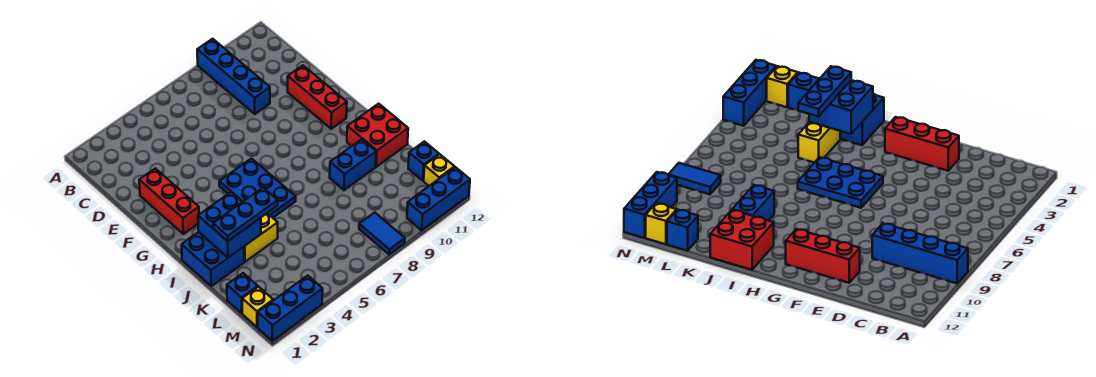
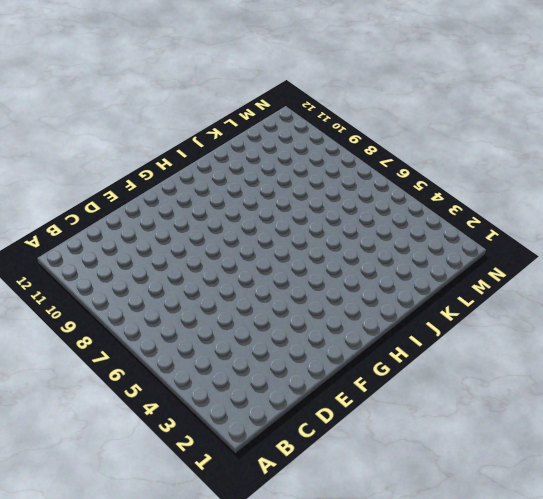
none -> blue brick A9:D9 level 1
none -> red brick E2:G2 level 1
none -> red brick E11:G11 level 1

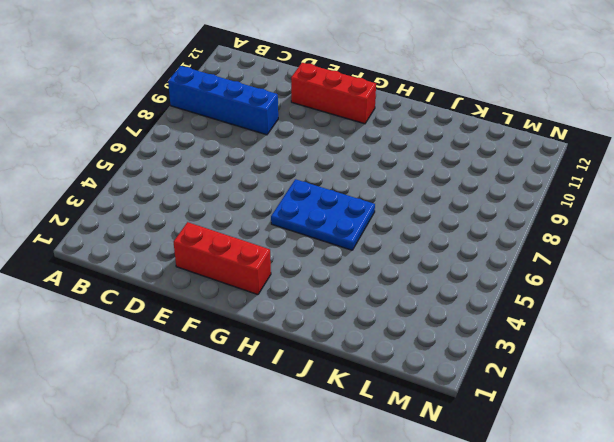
none -> blue brick I1:J2 level 1
none -> red brick I11:J12 level 1
none -> yellow brick J3:J4 level 1

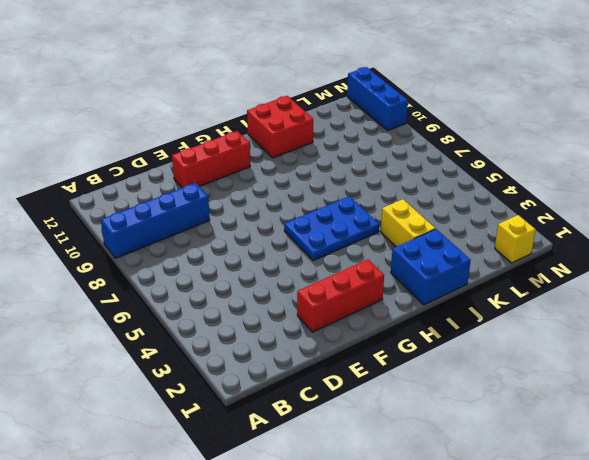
none -> blue brick J9:J10 level 1
none -> blue brick L1 level 1
none -> blue brick L12 level 1

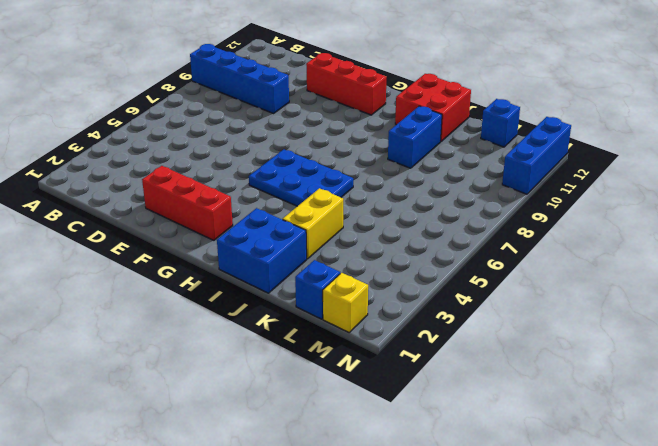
none -> blue tile M8:N8 level 1
none -> yellow brick M12 level 1
none -> blue brick N1:N3 level 1

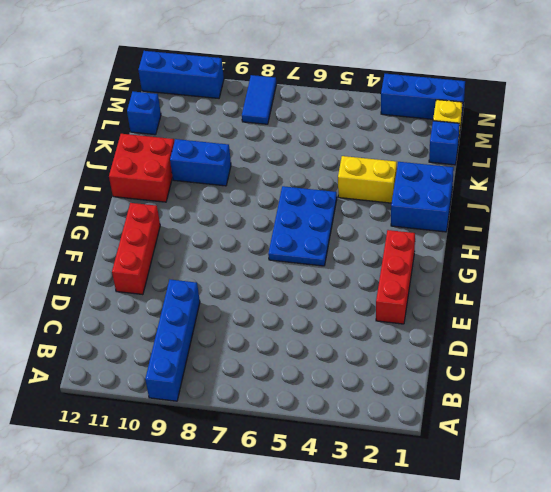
none -> yellow brick M12 level 1
none -> blue brick I2:J3 level 2
none -> blue plate J2:J4 level 3

